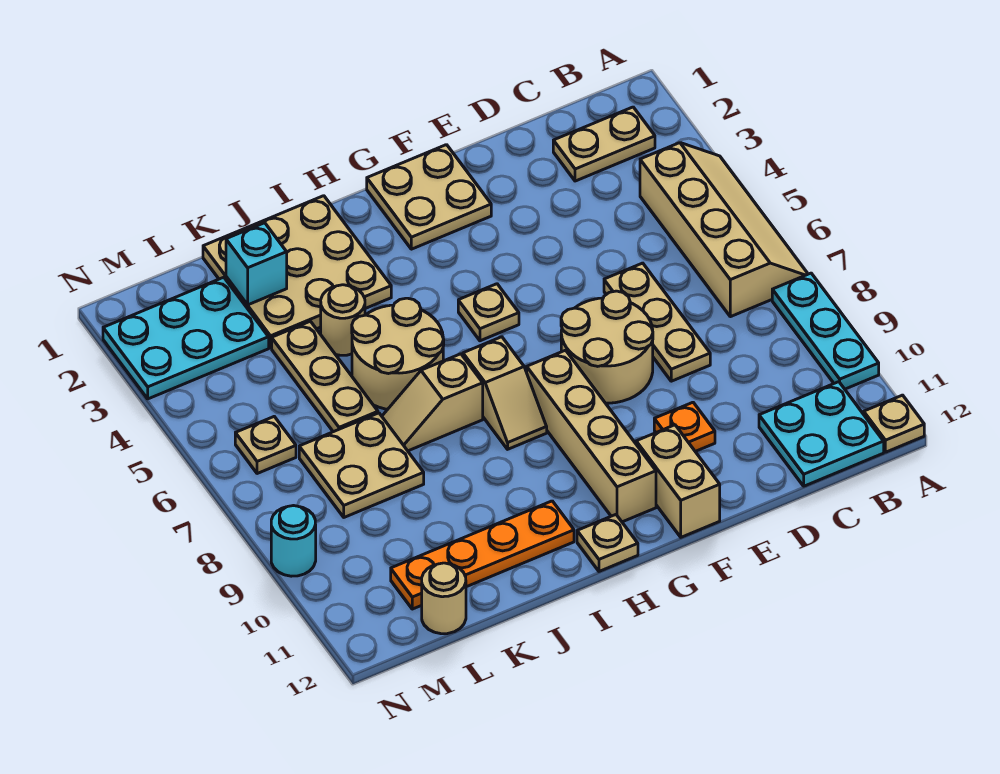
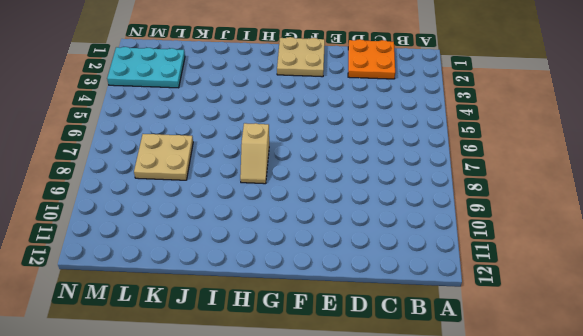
orange plate C1:D2 level 1 -> tan plate B2:C2 level 1
none -> tan slope A4:B7 level 1 top B
none -> cyan plate A8:A10 level 1
none -> tan plate A12 level 1

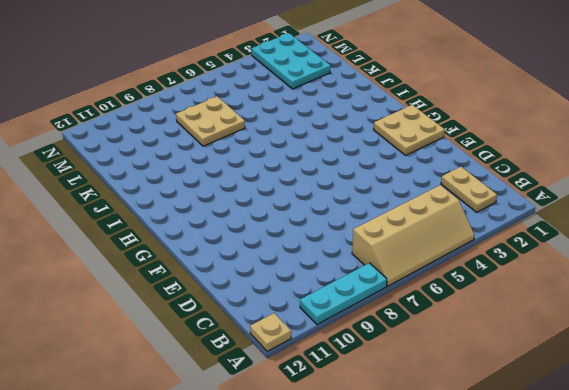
none -> cyan plate B11:C12 level 1
none -> tan plate D6:D8 level 1
none -> tan round brick E7:F8 level 1

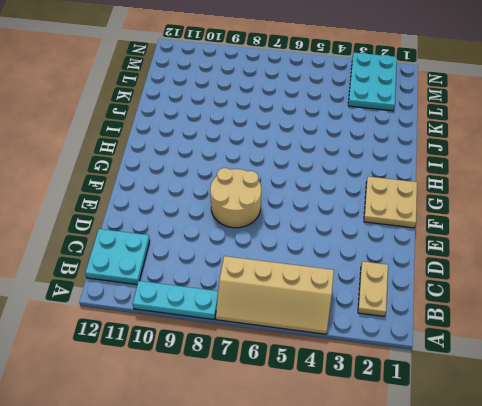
none -> tan plate A12 level 1
none -> tan plate D6:D8 level 1
none -> orange plate E10 level 1

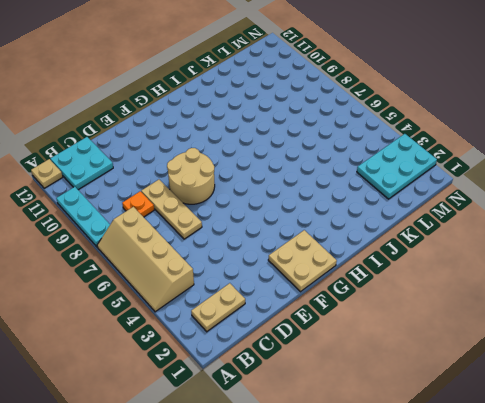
orange plate C8 level 1 -> orange plate E10 level 1
none -> tan brick F11:F12 level 1
none -> tan plate G5 level 1
none -> tan brick G8:G11 level 1

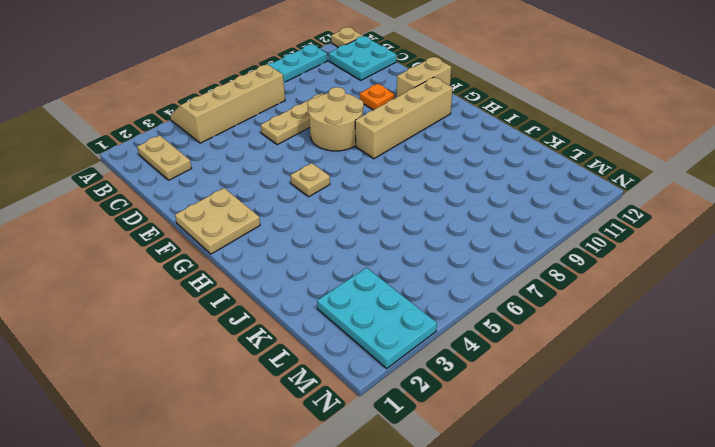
none -> tan slope H7:H8 level 1 top 7
none -> tan plate H12 level 1
none -> tan plate I1:K3 level 1

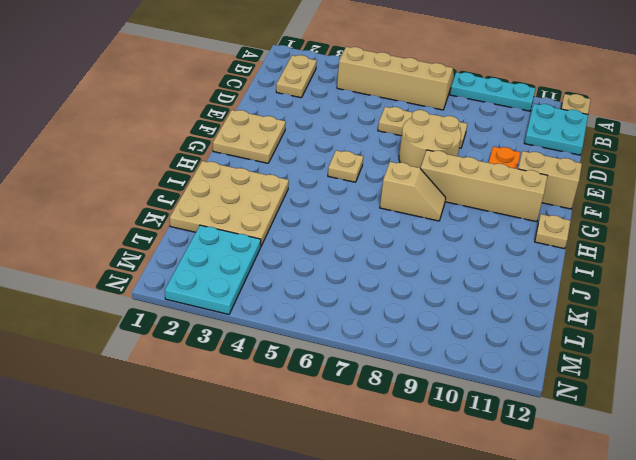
none -> tan round brick I5:J6 level 1
none -> tan slope I7:J7 level 1 top I
none -> orange plate I11:L11 level 1

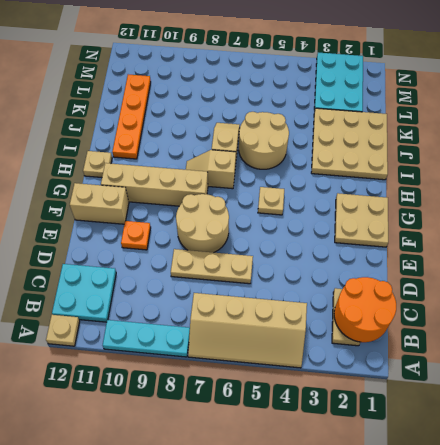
orange round brick B1:C2 level 2 -> none
none -> tan round brick J4 level 1
none -> tan plate K4:K6 level 1
none -> tan plate K7:L8 level 1

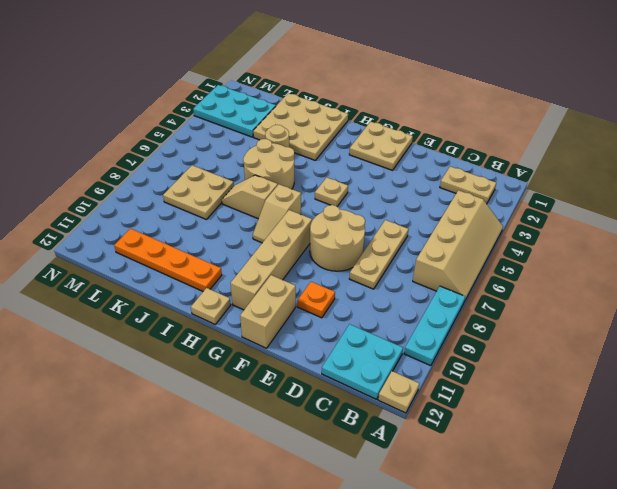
none -> tan plate K4:K6 level 1
none -> tan round brick L12 level 1
none -> tan plate M6 level 1

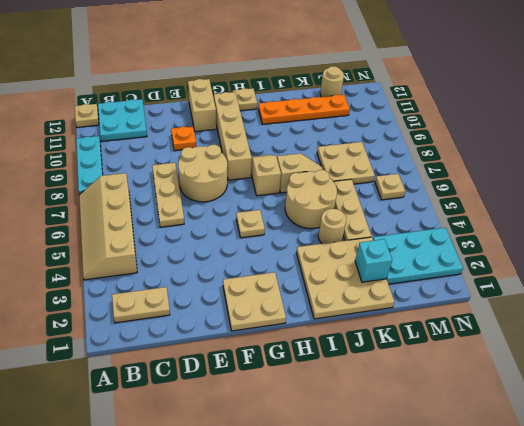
none -> cyan round brick N9 level 1

